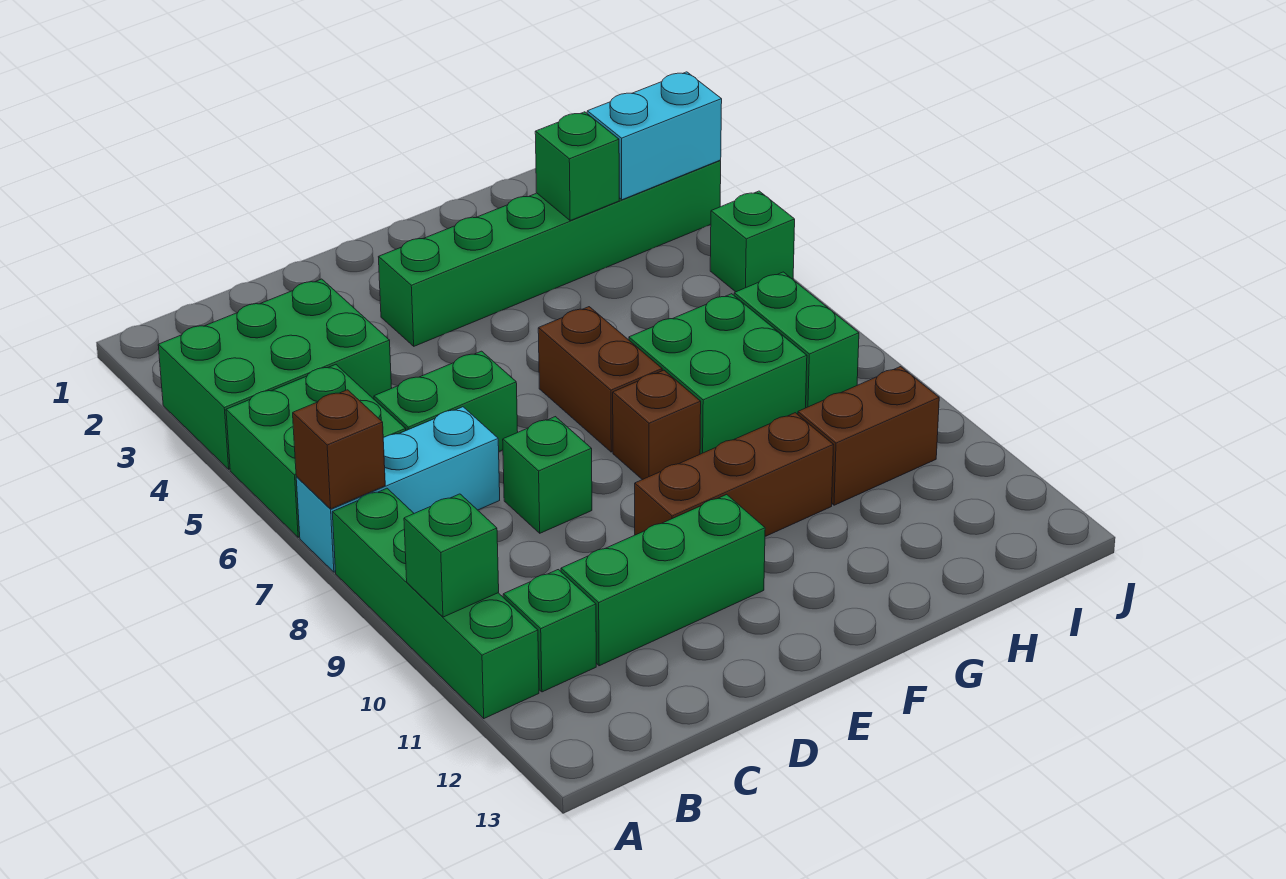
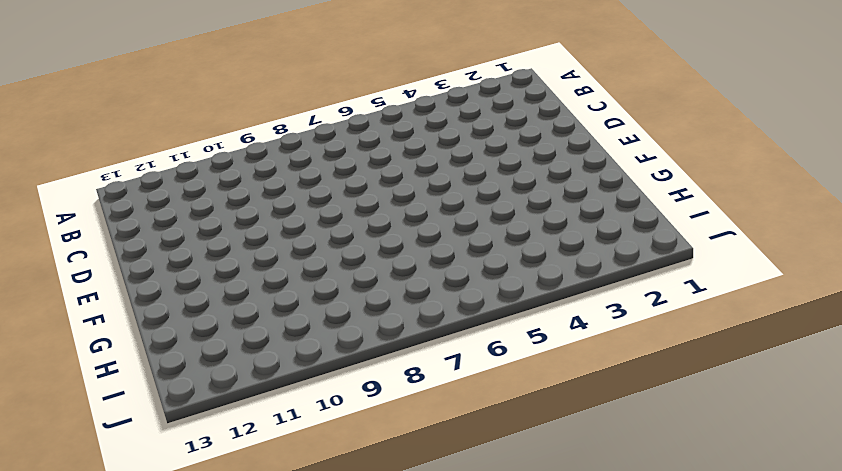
none -> green brick A3:C4 level 1
none -> green brick A5:B6 level 1
none -> cyan brick A7:C7 level 1

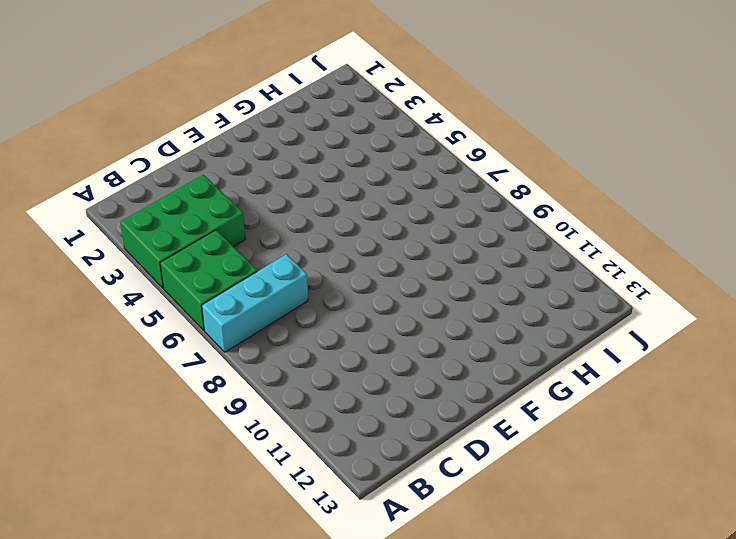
none -> green brick A8:A11 level 1
none -> green brick B11 level 1
none -> green brick C6:D6 level 1

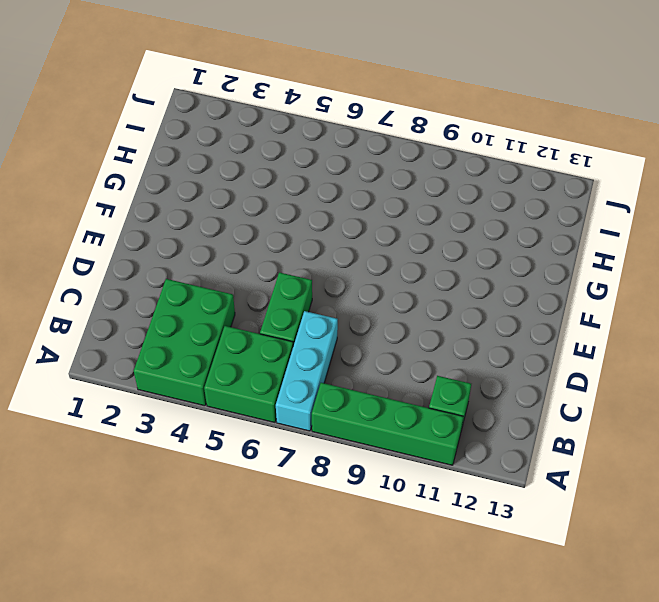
none -> green brick C11:E11 level 1
none -> green brick D8 level 1
none -> green brick E3:J3 level 1

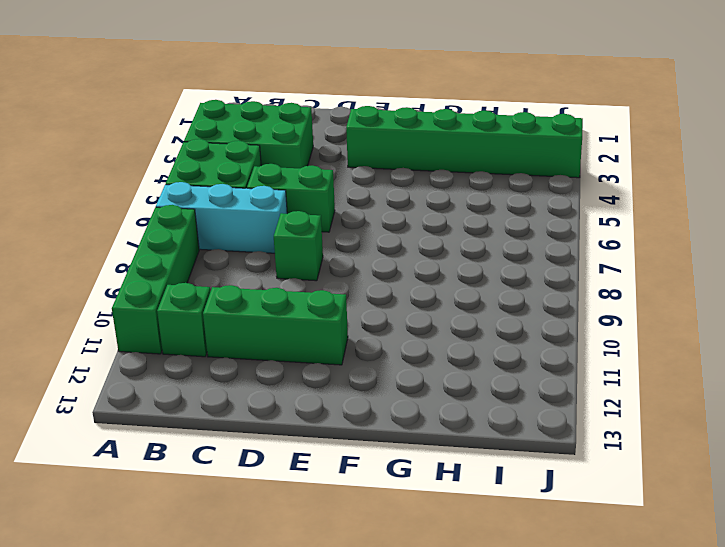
none -> brown brick E10:G10 level 1
none -> brown brick F6:F7 level 1
none -> brown brick F8 level 1

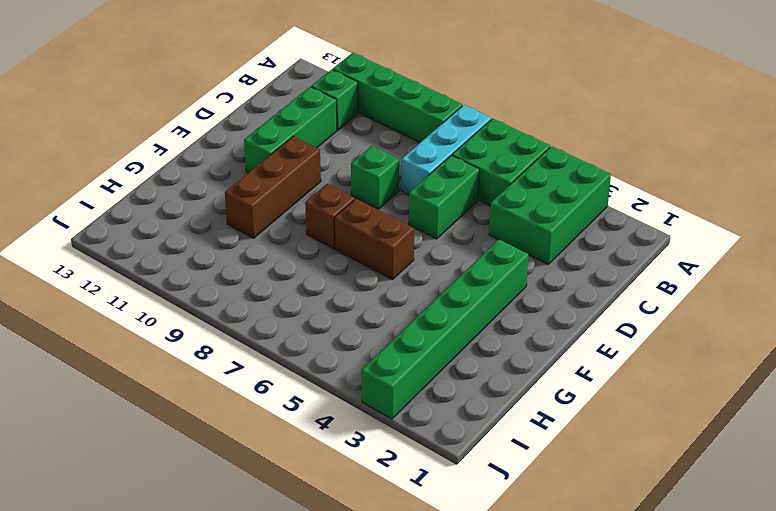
none -> green brick G7:H8 level 1
none -> brown brick H10:I10 level 1
none -> green brick I7:I8 level 1

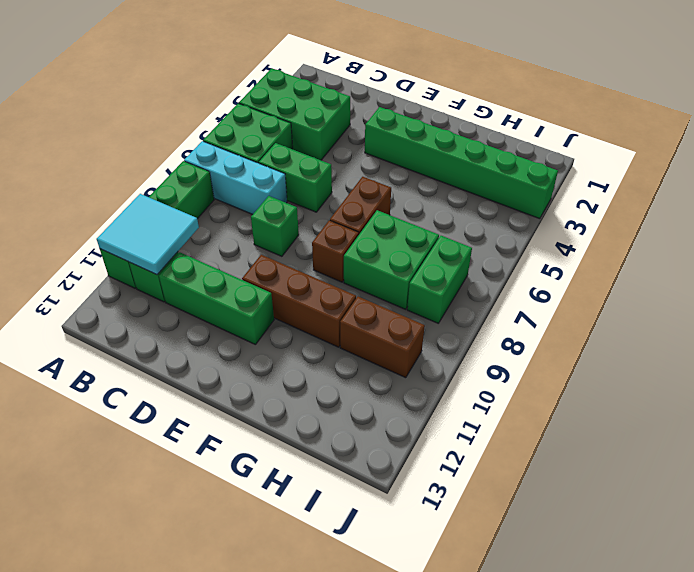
cyan tile A10:B11 level 2 -> green brick A10 level 2
none -> green brick J5 level 1
none -> brown brick A7 level 2
none -> green brick H3 level 2

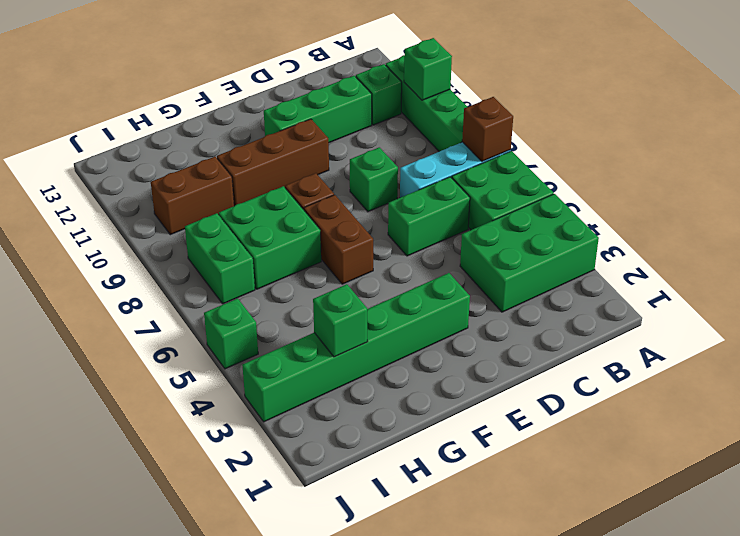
none -> cyan brick I3:J3 level 2

